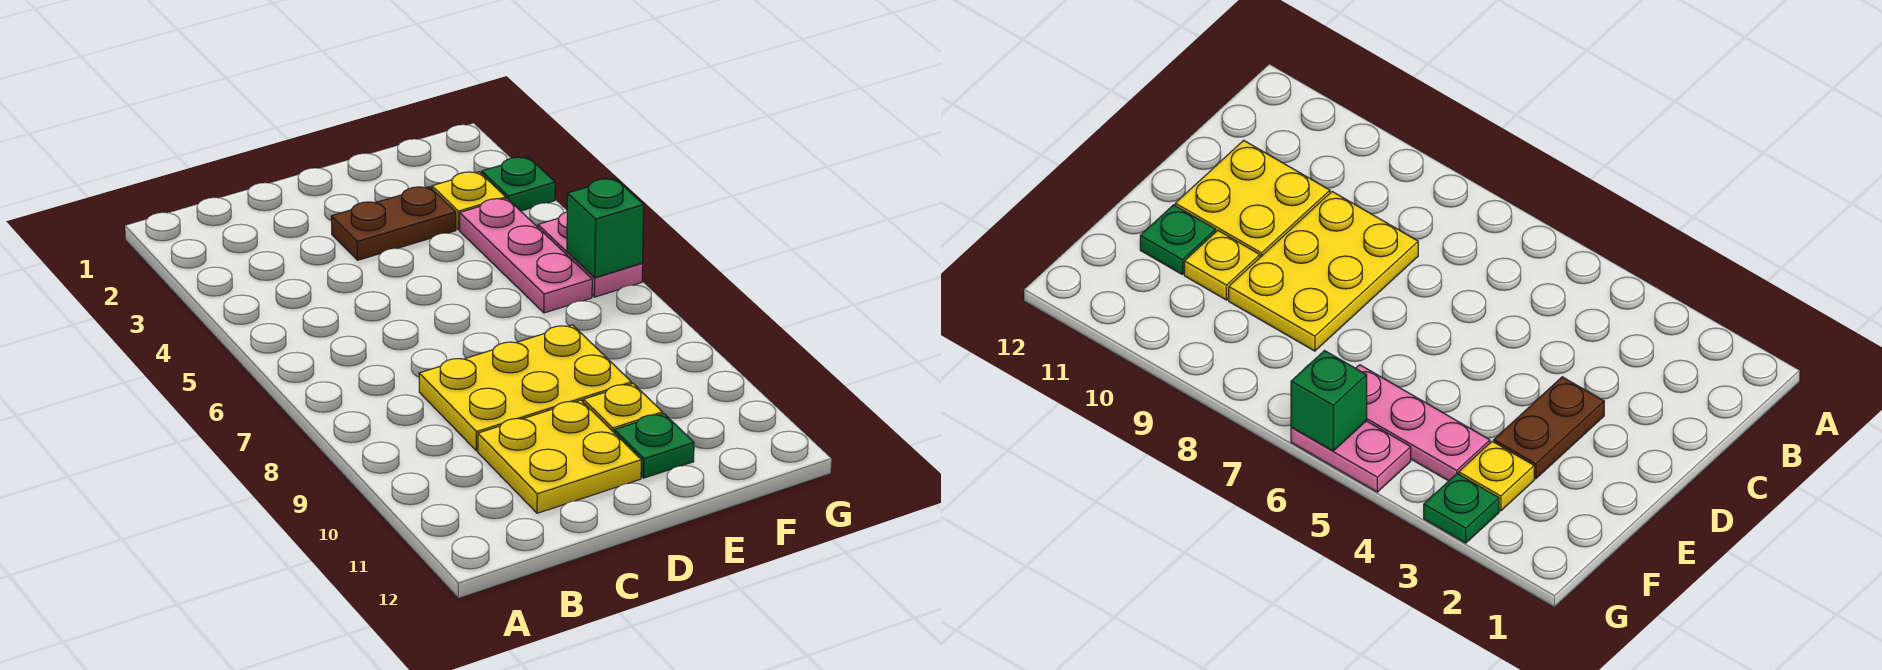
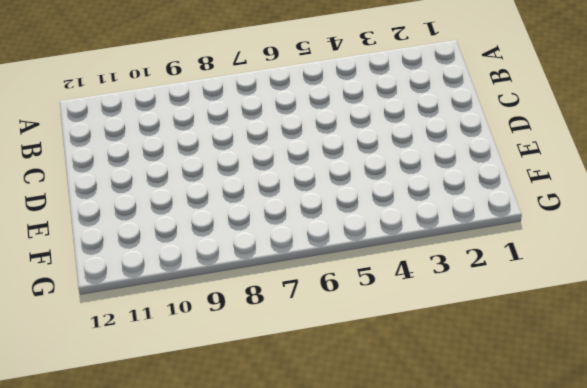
none -> yellow plate C8:E9 level 1
none -> yellow plate C10:D11 level 1

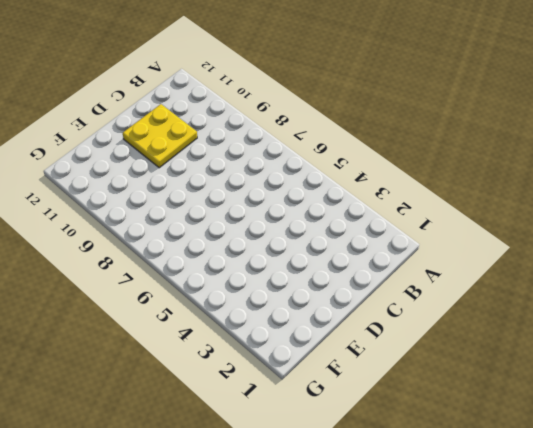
none -> yellow plate C8:E9 level 1
none -> brown plate D3:E3 level 1

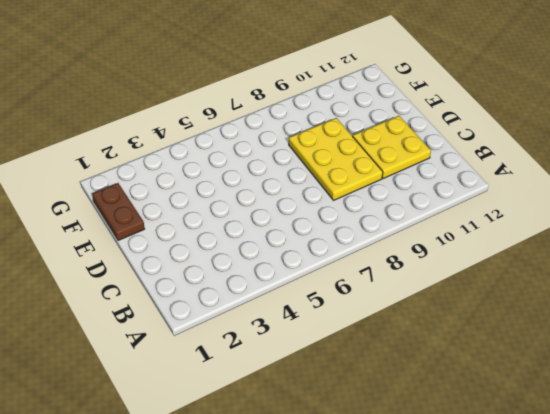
brown plate E1:F1 level 1 -> brown plate D3:E3 level 1
none -> yellow plate E10 level 1
none -> green plate E11 level 1

